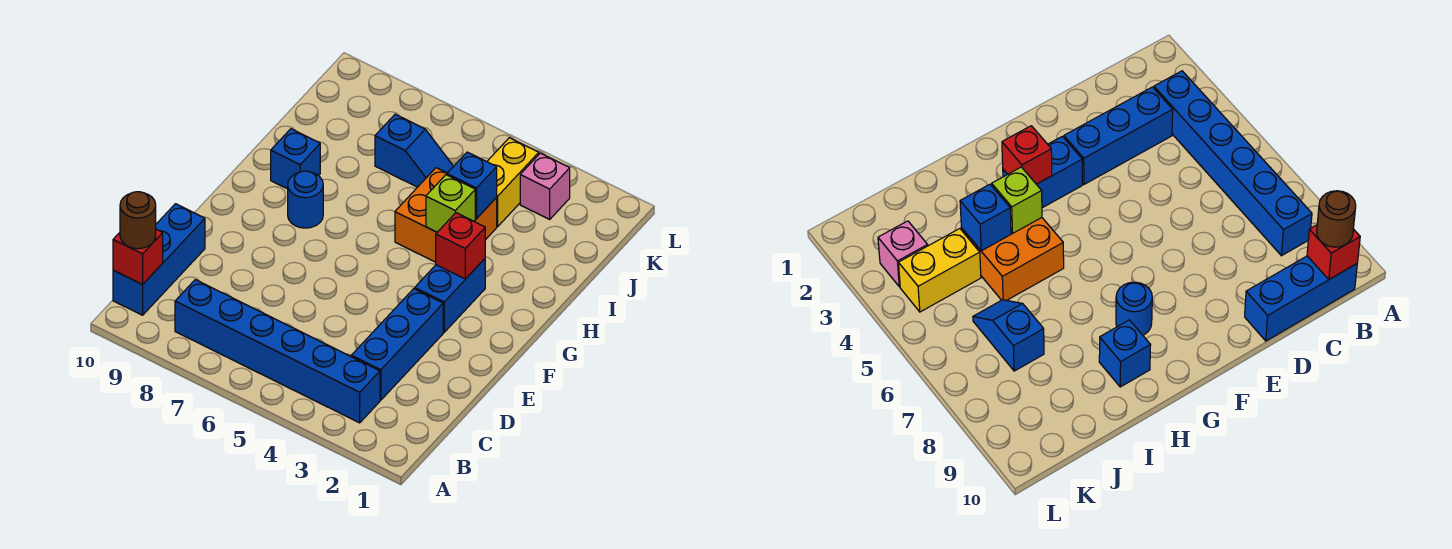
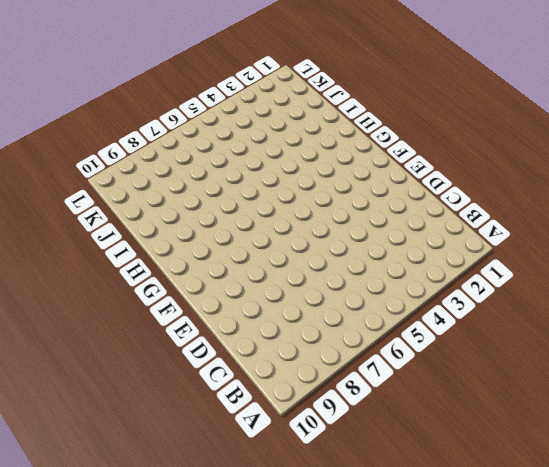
none -> blue brick B3:B8 level 1
none -> blue brick B10:D10 level 1
none -> blue brick C3:E3 level 1

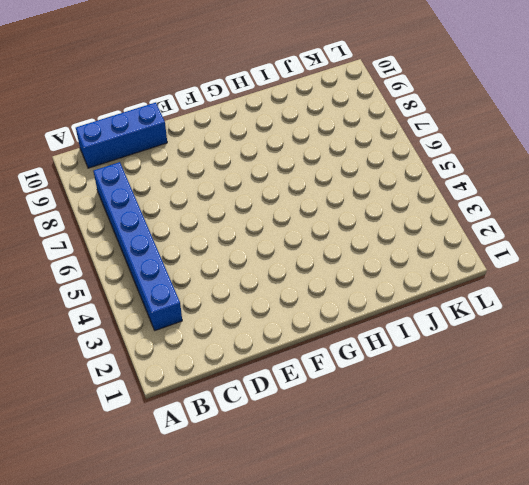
none -> blue brick C3:E3 level 1
none -> blue brick F3:G3 level 1
none -> blue round brick G8 level 1

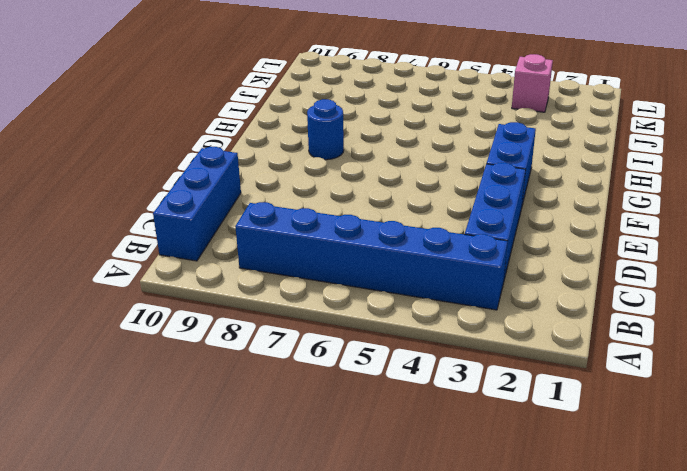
none -> orange brick H4:I5 level 1
none -> blue brick H9 level 1
none -> yellow brick J4:K4 level 1

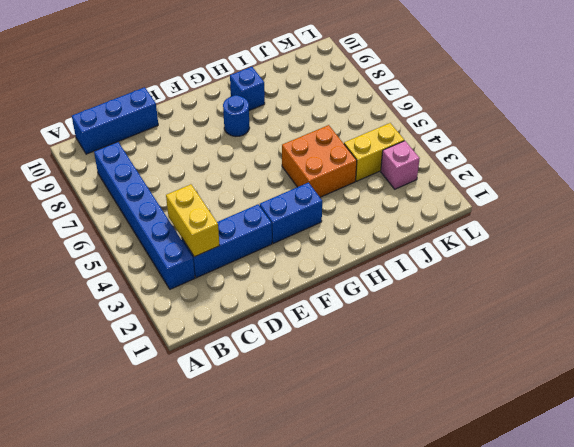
yellow brick C3:C4 level 2 -> none
none -> blue slope J6:J7 level 1 top 7
none -> red brick B10 level 2
none -> red brick G3 level 2

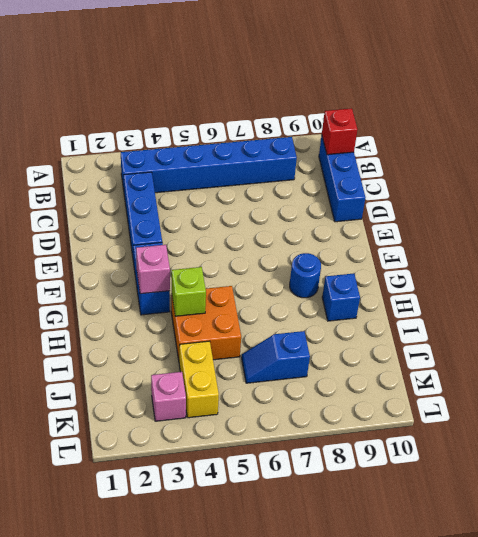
pink brick G3 level 2 -> red brick G3 level 2
none -> blue brick I4 level 2
none -> brown round brick B10 level 3

